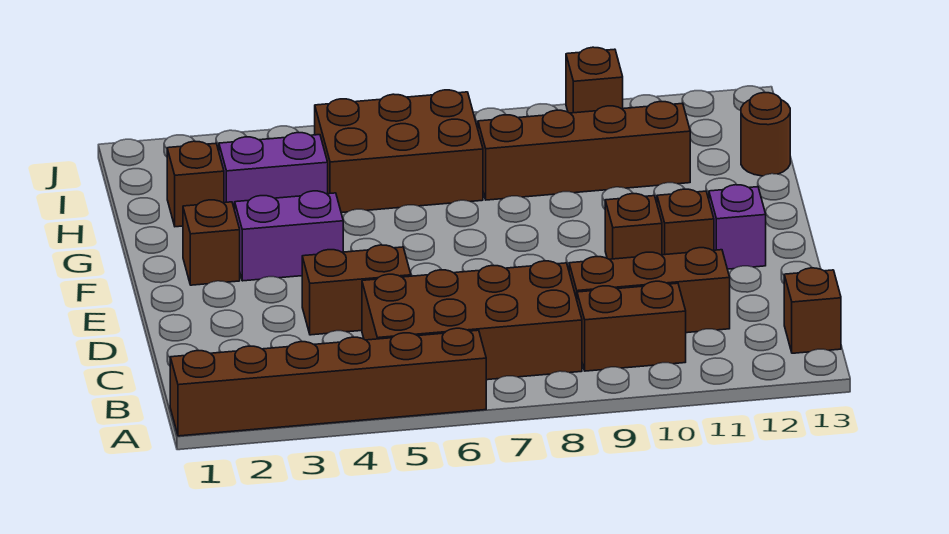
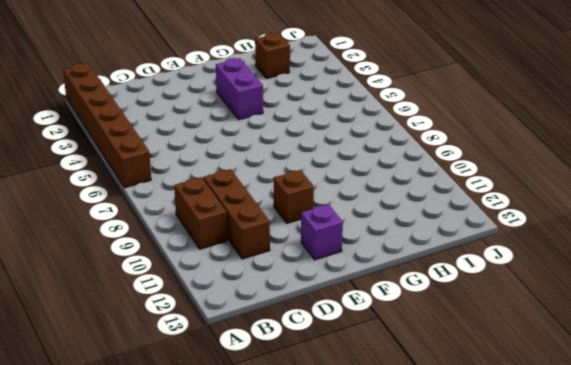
none -> brown brick B5:C8 level 1
none -> brown brick B13 level 1
none -> brown brick D4:D5 level 1

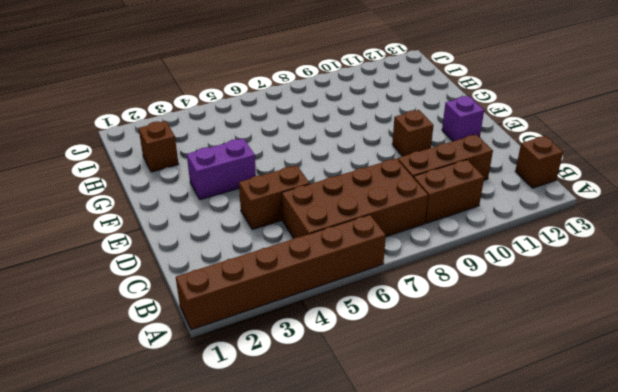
none -> brown brick E11 level 1
none -> brown brick F2 level 1
none -> purple brick H3:H4 level 1

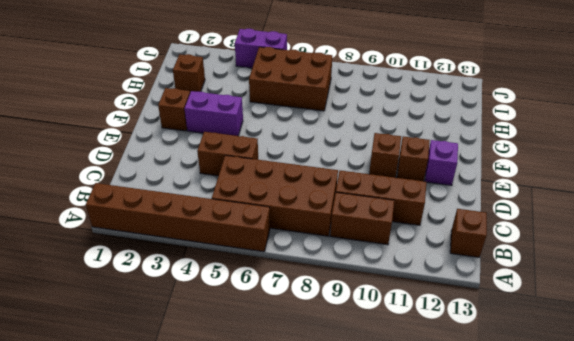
purple brick J4:J5 level 1 -> purple brick H3:H4 level 1
none -> brown brick H8:H11 level 1
none -> brown round brick H13 level 1
none -> brown brick J10 level 1

